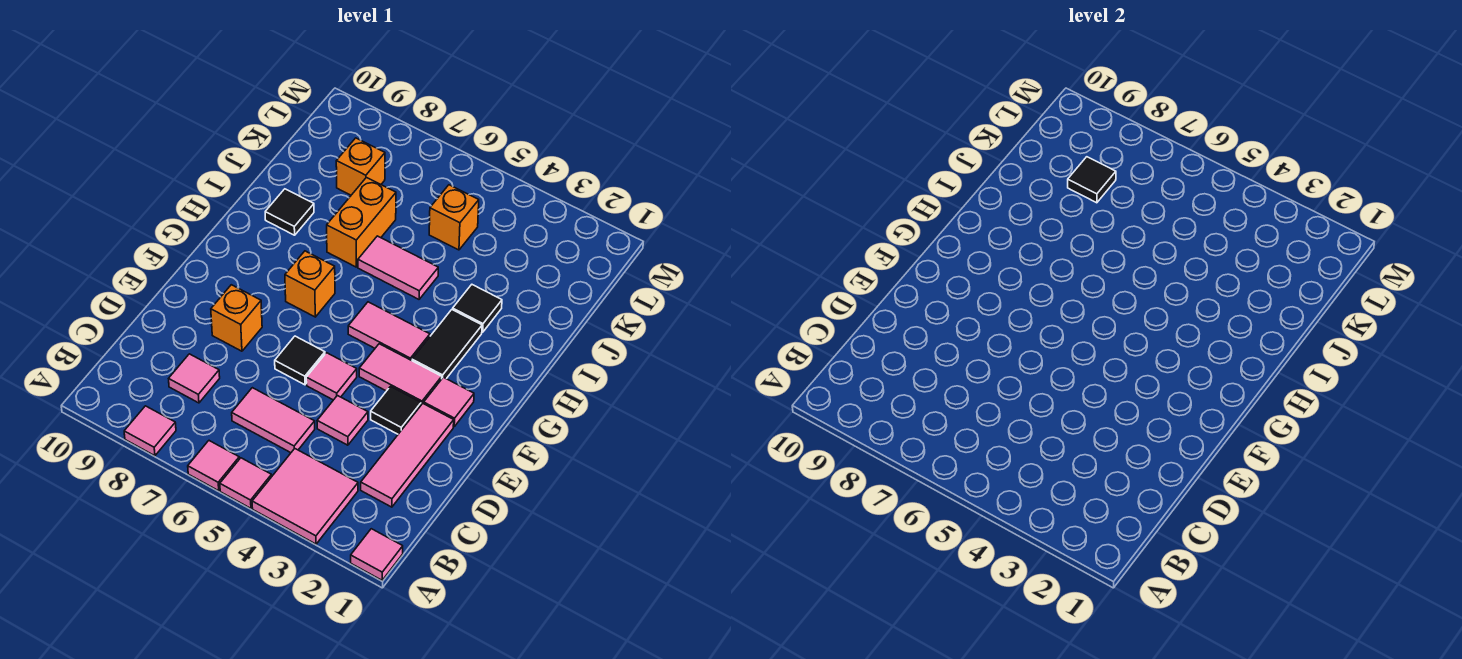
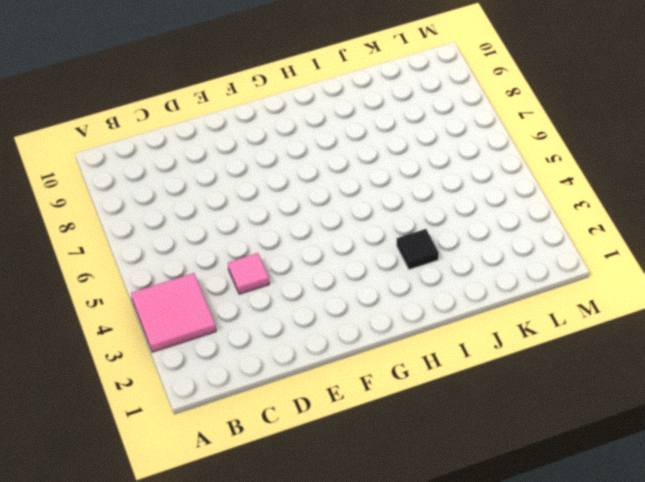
none -> pink tile A1 level 1
none -> pink tile A5 level 1
none -> pink tile A6 level 1

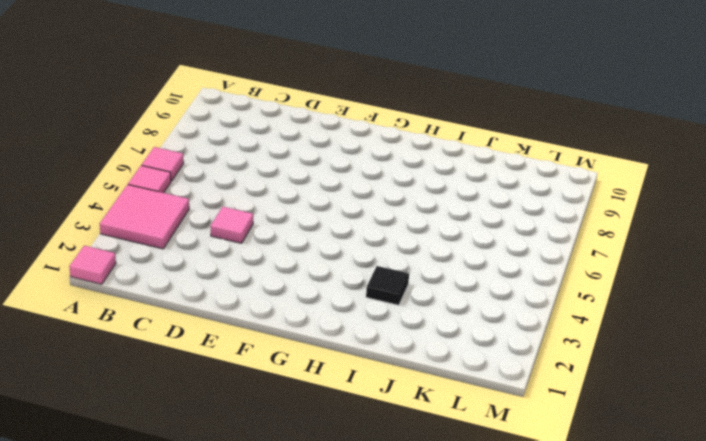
none -> pink tile A8 level 1
none -> pink tile C2:E2 level 1
none -> pink tile C5:C6 level 1

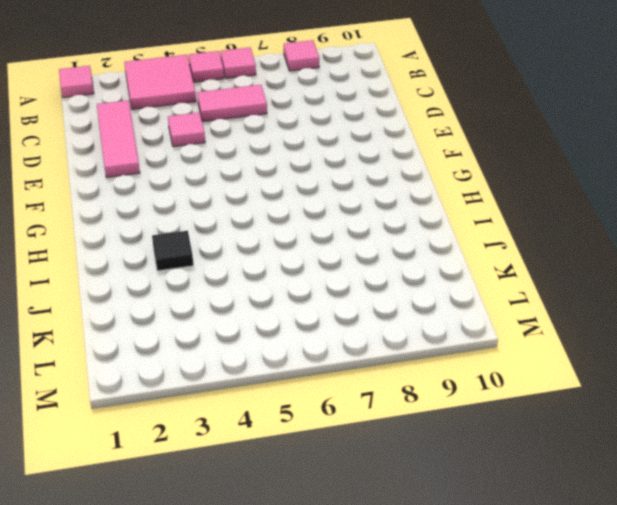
none -> pink tile C8 level 1
none -> black tile E3 level 1
none -> pink tile E5 level 1

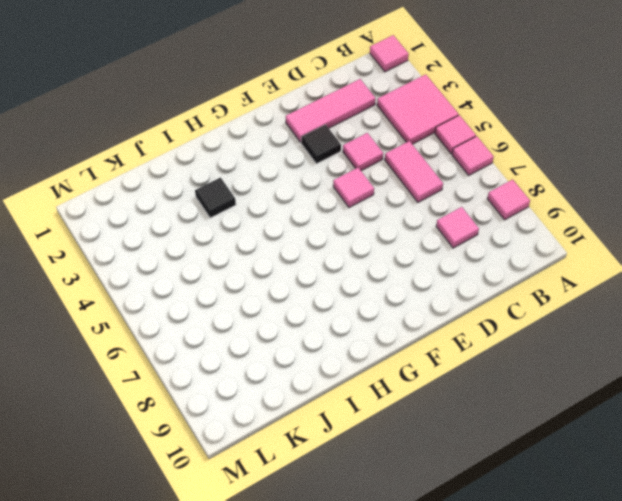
none -> black tile E6 level 1
none -> orange brick E8 level 1
none -> pink tile F2 level 1

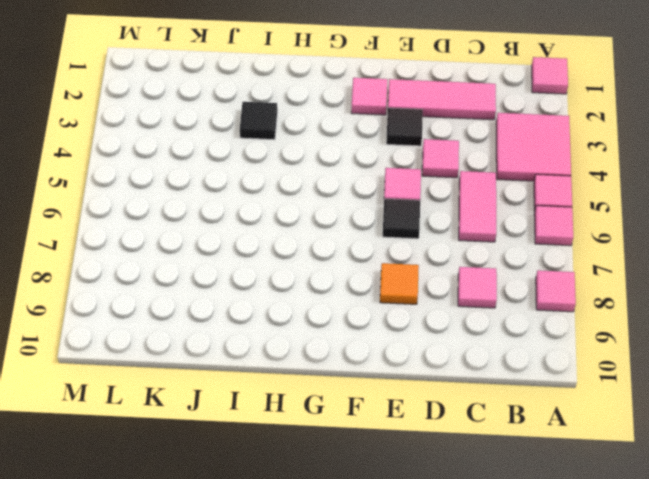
orange tile E8 level 1 -> orange brick E8 level 1
none -> pink tile F3:F4 level 1
none -> black tile G3:H3 level 1
none -> pink tile G4:G5 level 1

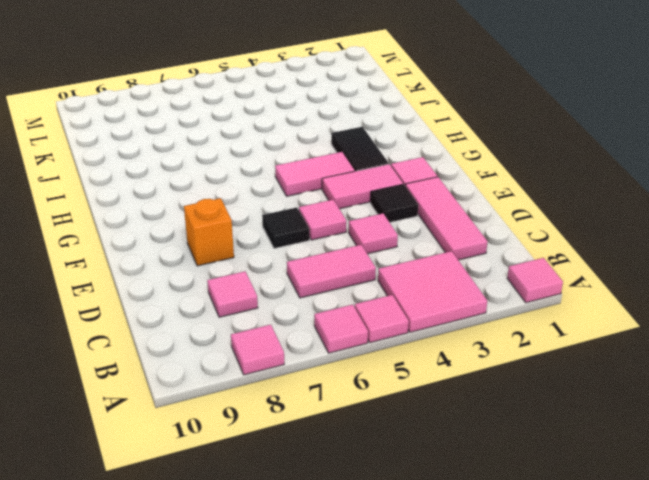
none -> orange brick G7 level 1
none -> black tile I3 level 1
none -> pink tile I5:I6 level 1

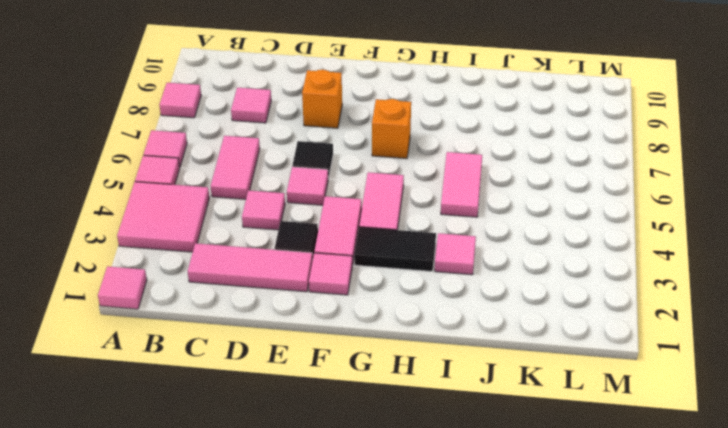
pink tile I3 level 1 -> black tile I3 level 1
none -> orange brick I7:J7 level 1
none -> black tile I9 level 1
none -> orange brick K5 level 1

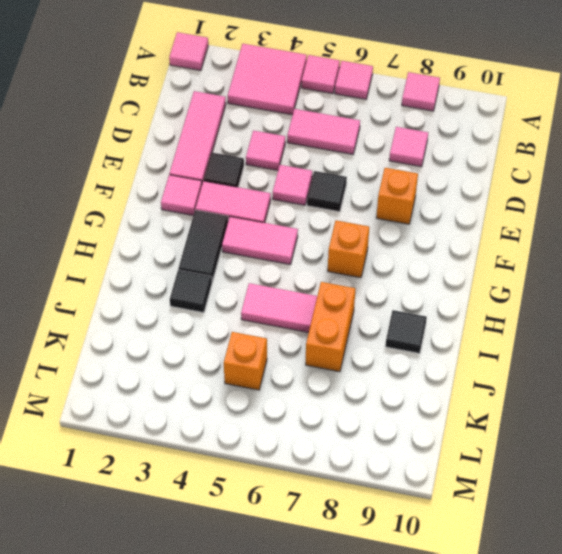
none -> orange brick K8 level 1
none -> black tile K8 level 2

